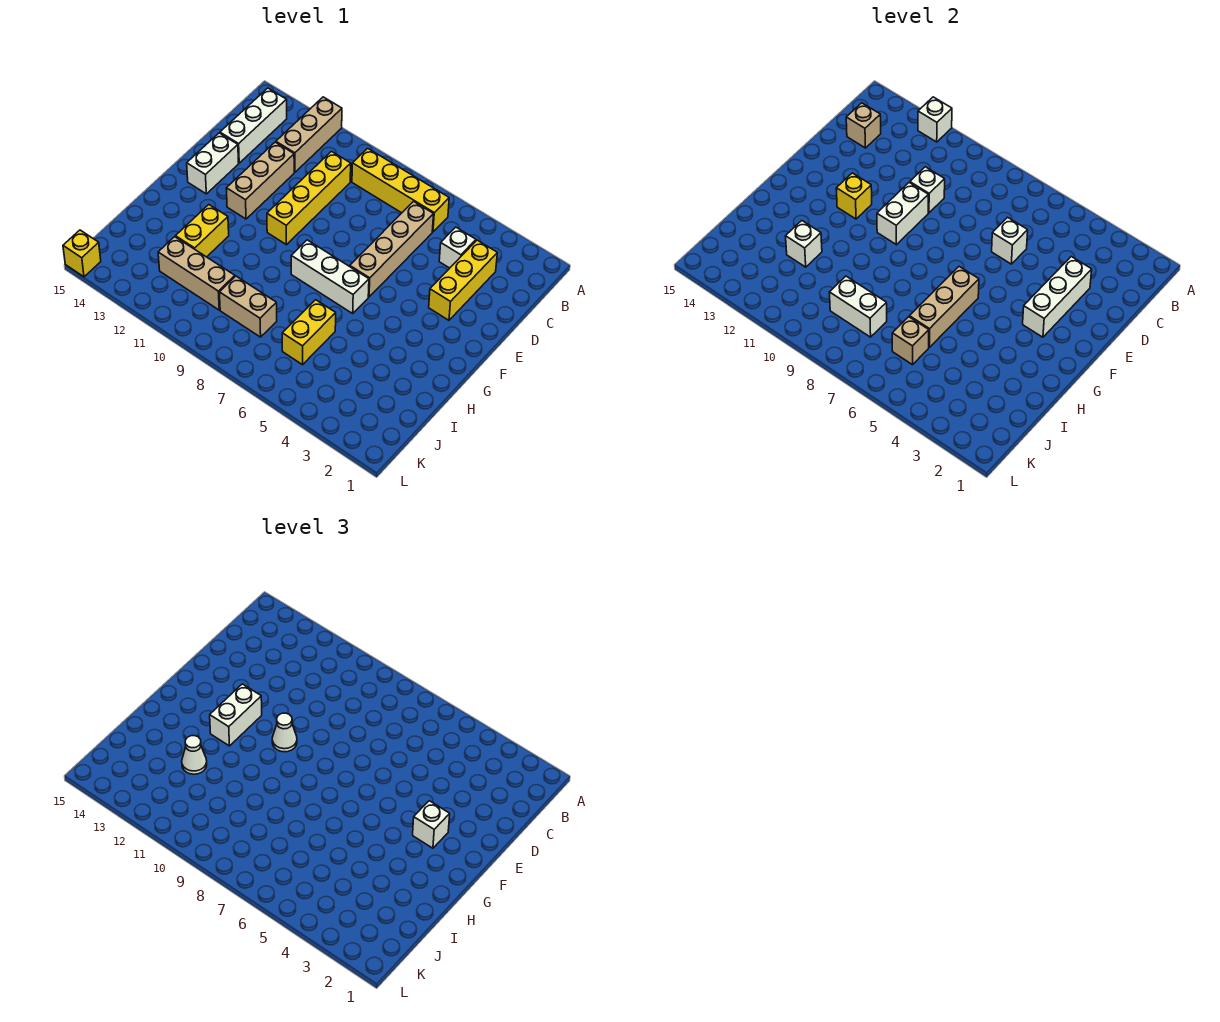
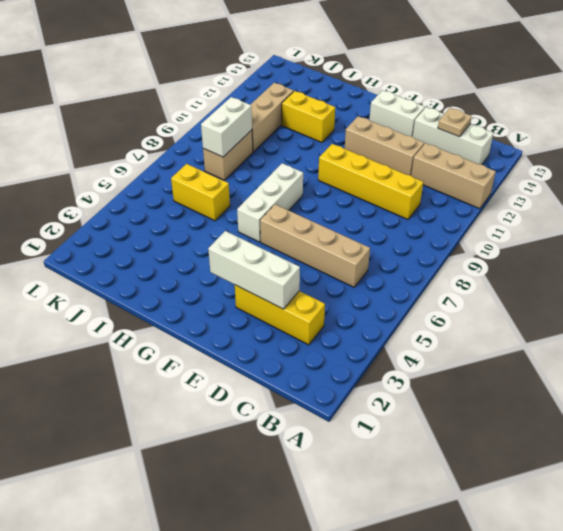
tan plate C14 level 2 -> tan brick C14 level 2
none -> yellow brick B6:B9 level 1
none -> white brick C4 level 1
none -> yellow brick L15 level 1
none -> white brick A12 level 2

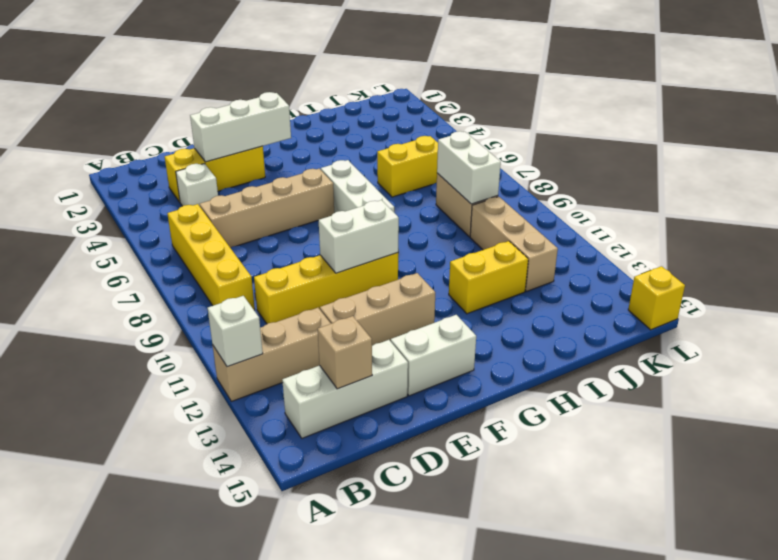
none -> white brick D6 level 2
none -> white brick D10 level 2
none -> yellow brick F12 level 2
none -> tan brick G6:I6 level 2

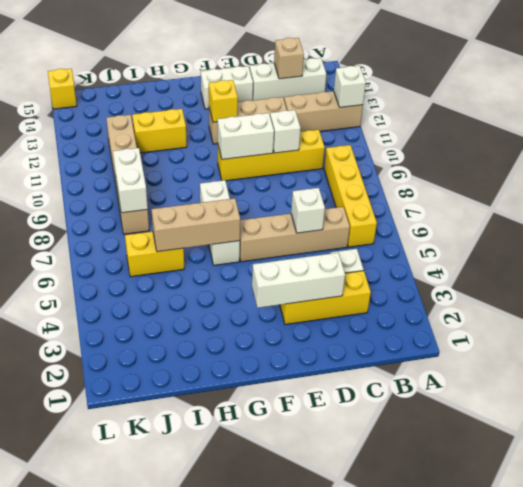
none -> white brick I12 level 2
none -> tan brick J6 level 2
none -> white brick F3 level 3
none -> white cone F10 level 3

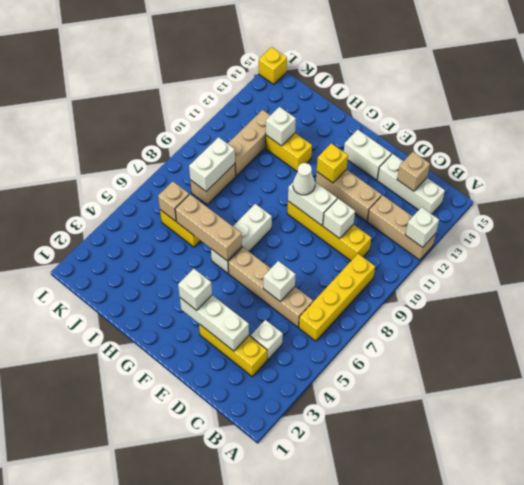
none -> white brick F12:G12 level 3
none -> white cone I12 level 3

